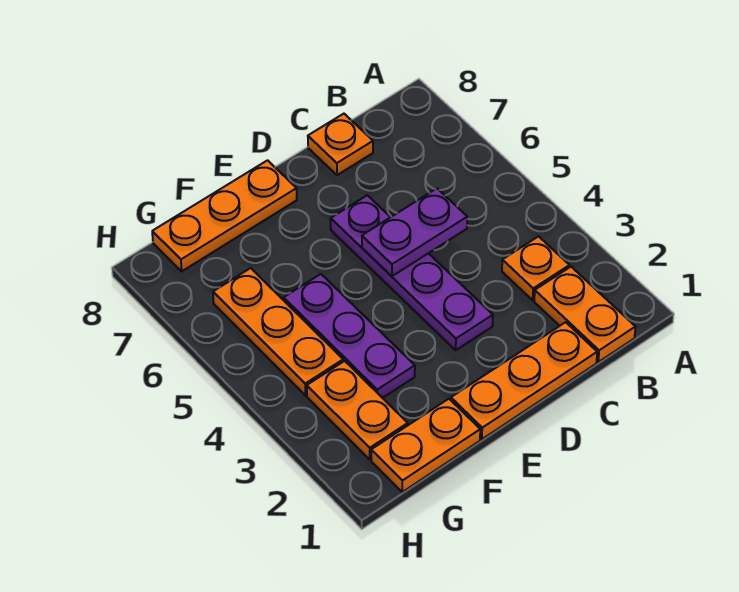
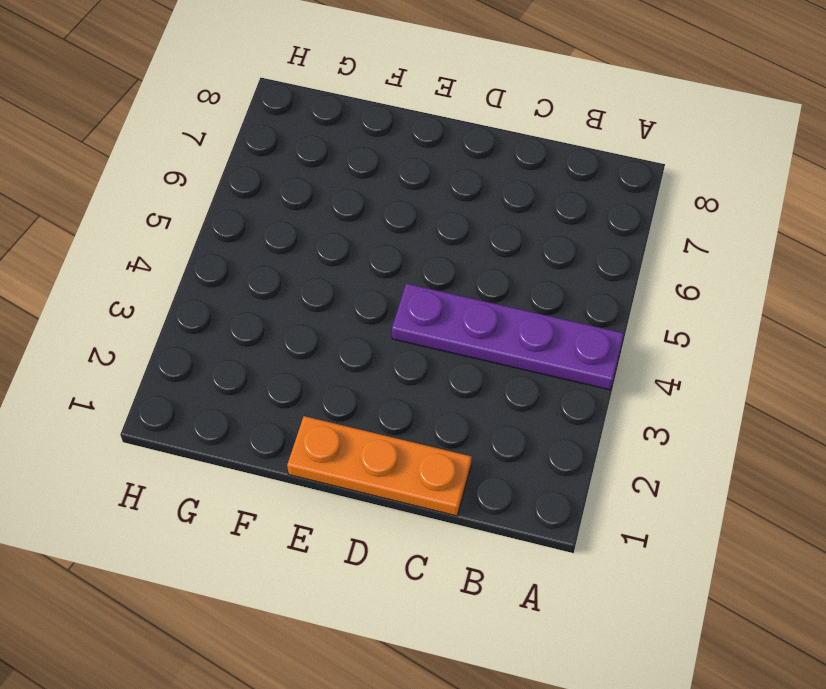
purple plate A4:D4 level 1 -> purple plate D3:D6 level 1
none -> orange plate B1:B2 level 1
none -> orange plate B3 level 1

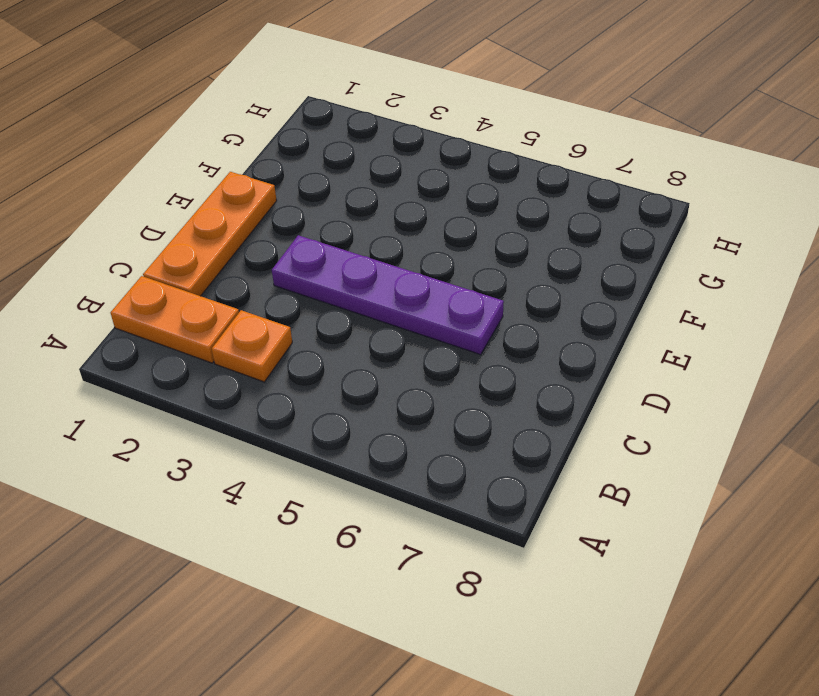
none -> orange plate C8 level 1
none -> orange plate E8:G8 level 1

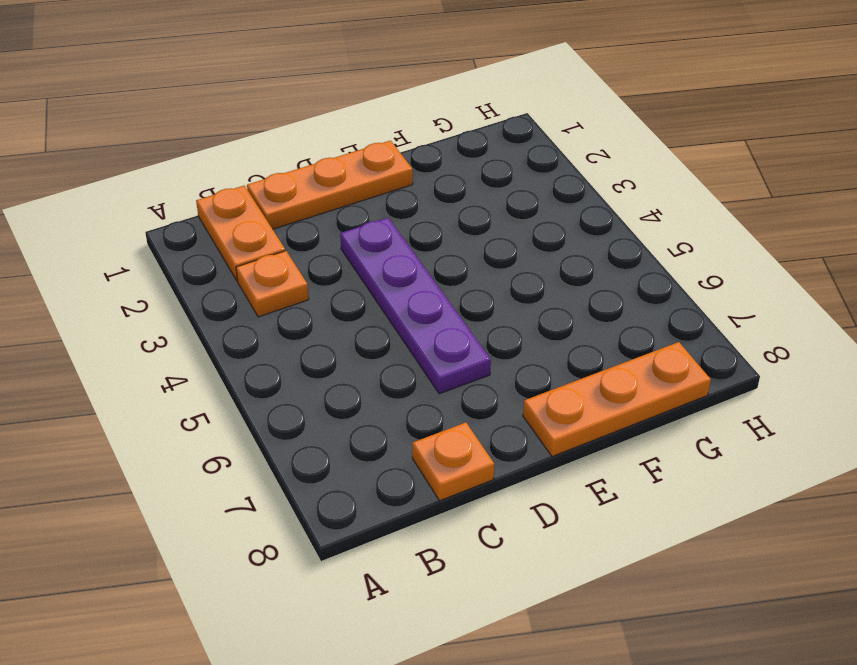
none -> orange plate F1:G1 level 1
none -> purple plate F3:F5 level 1

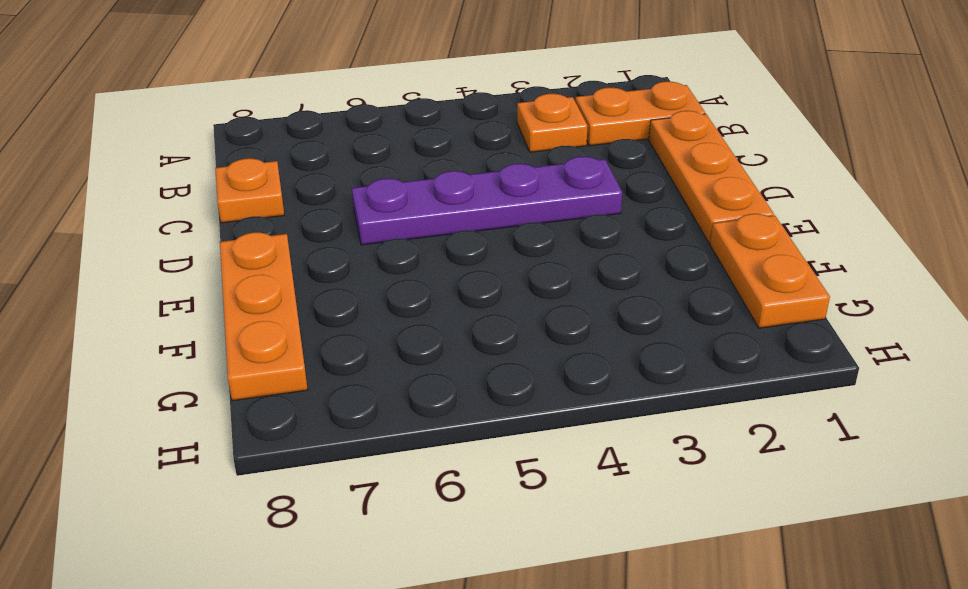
none -> purple plate F3:F5 level 1
none -> orange plate G2:G3 level 1

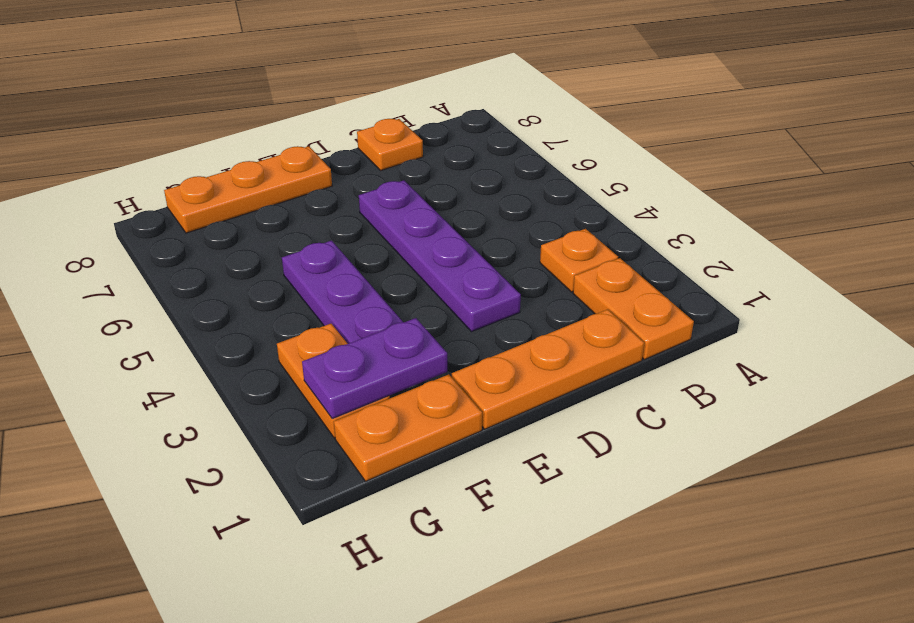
purple plate F2:G2 level 2 -> purple plate C5:D5 level 2
none -> orange plate G4:G6 level 1

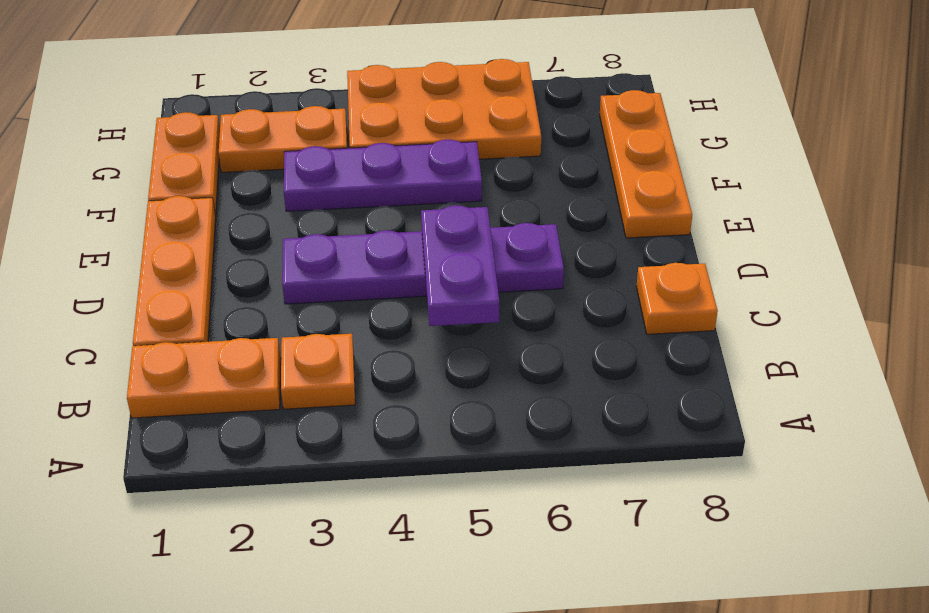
orange plate G4:H6 level 1 -> orange plate G4:G6 level 1

